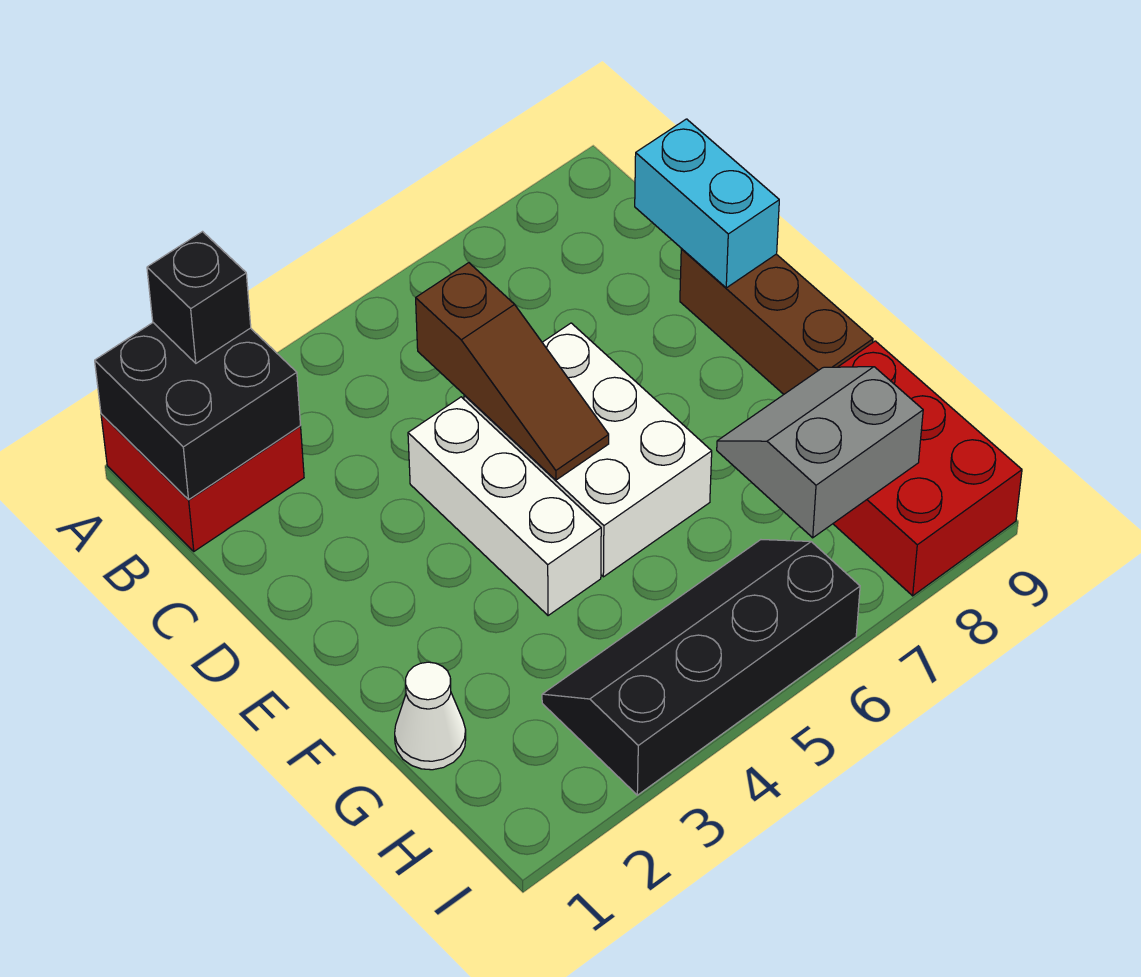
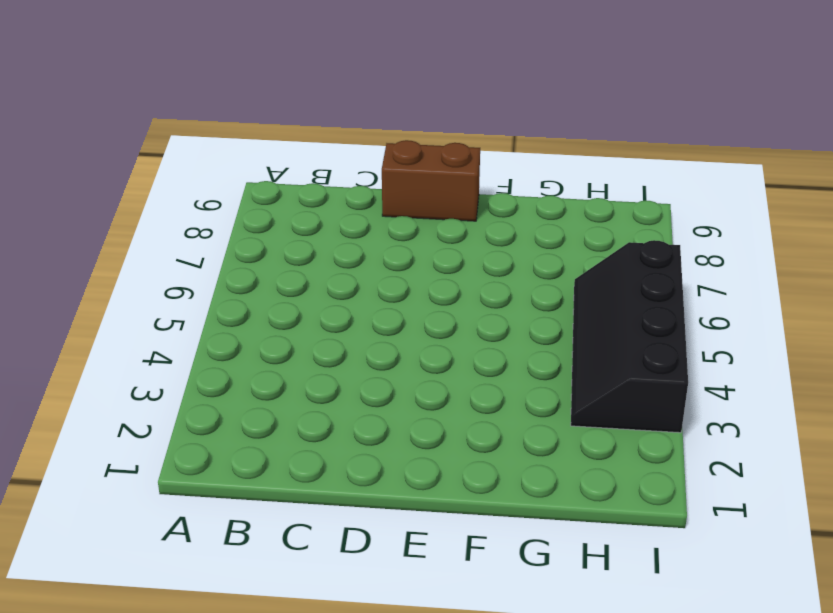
brown brick D9:E9 level 1 -> brown brick D9:F9 level 1
none -> red brick A1:B2 level 1
none -> white brick D4:F4 level 1
none -> white brick D5:F6 level 1

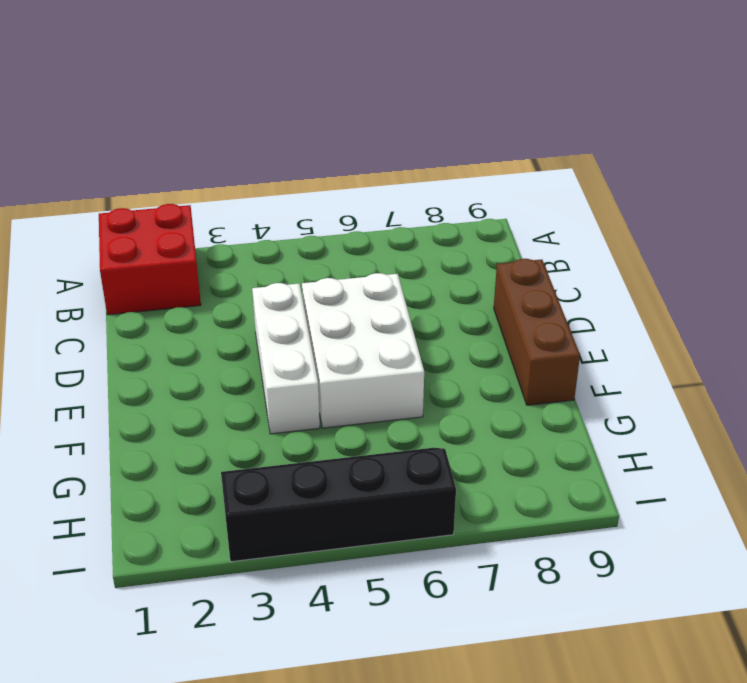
none -> white cone G1 level 1
none -> red brick G8:I9 level 1
none -> black brick A1:B2 level 2

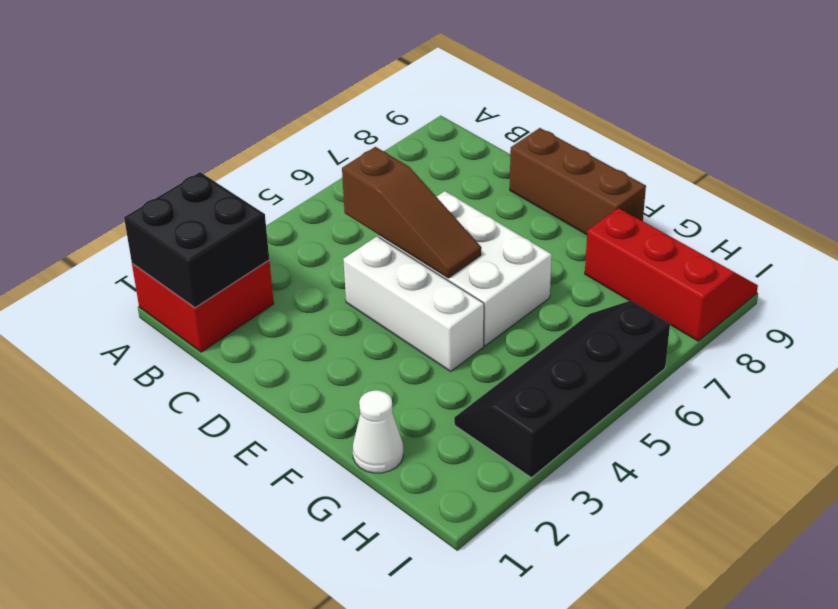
red slope G8:I9 level 1 top 8 -> red brick G8:I9 level 1
none -> cyan brick C9:D9 level 2
none -> grey slope G7:H8 level 2 top H
none -> black brick A2 level 3

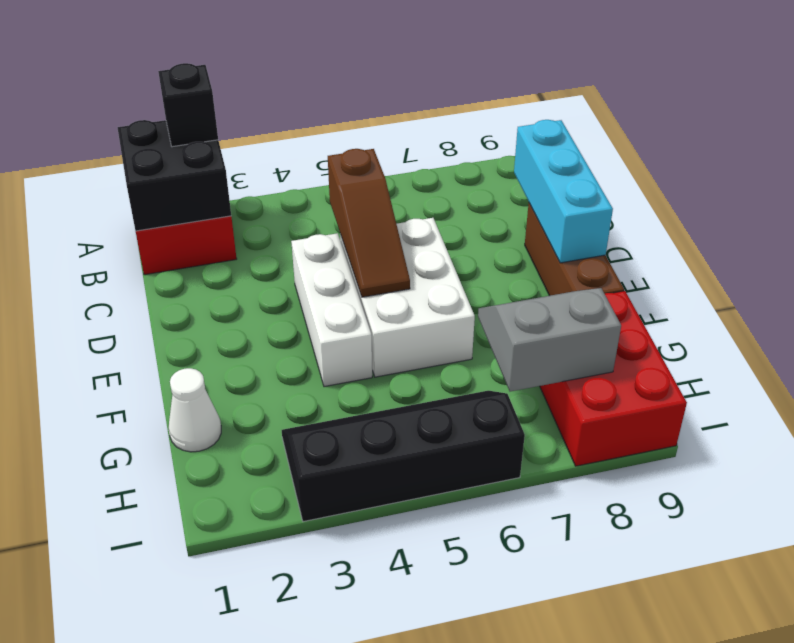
cyan brick C9:E9 level 2 -> cyan brick C9:D9 level 2

